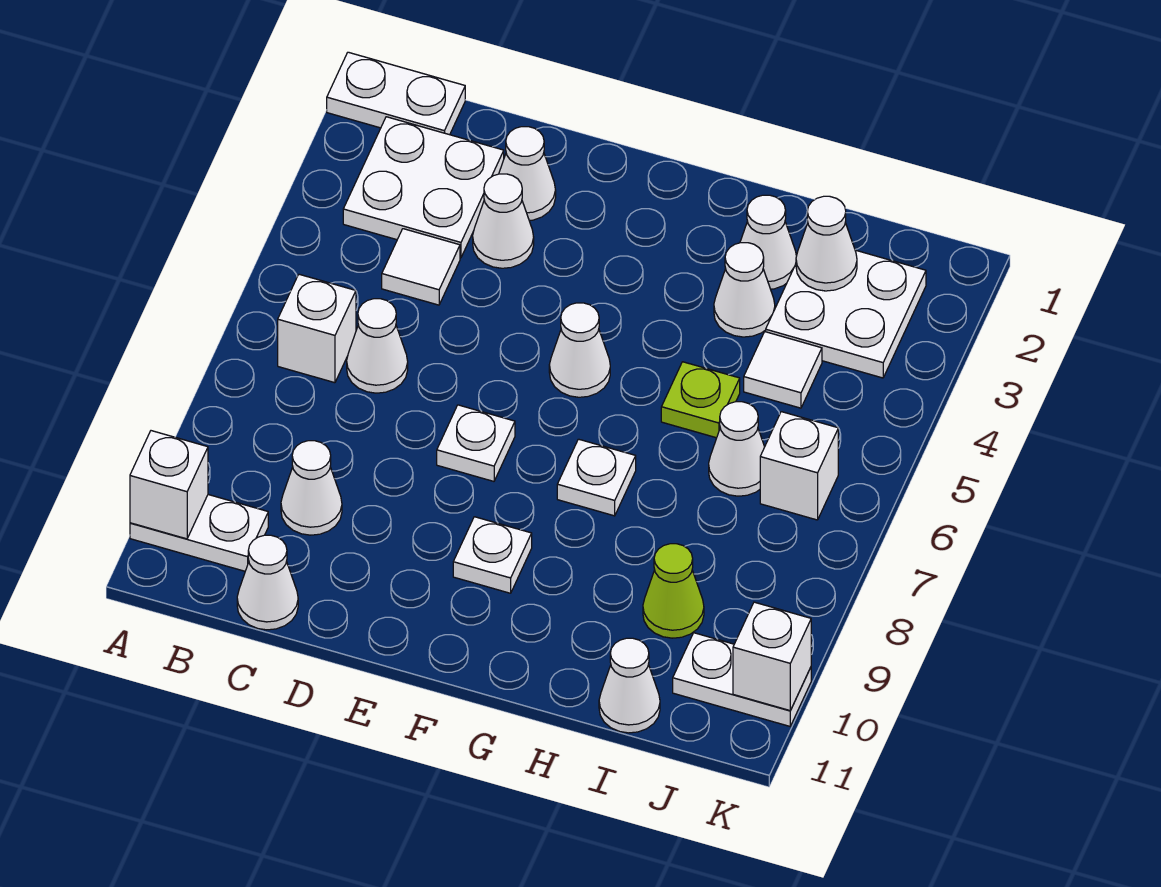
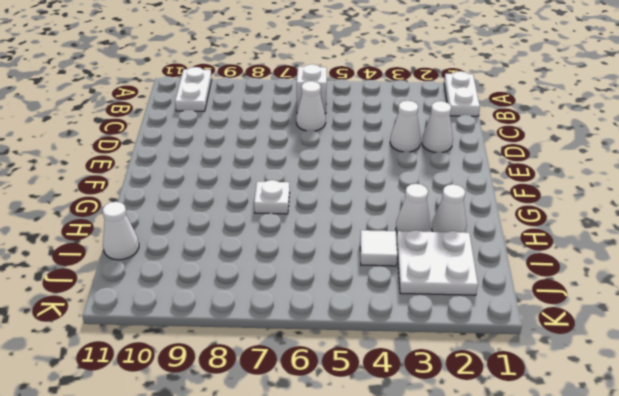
none -> white plate B2:C3 level 1
none -> white tile C4 level 1
none -> white cone C9 level 1

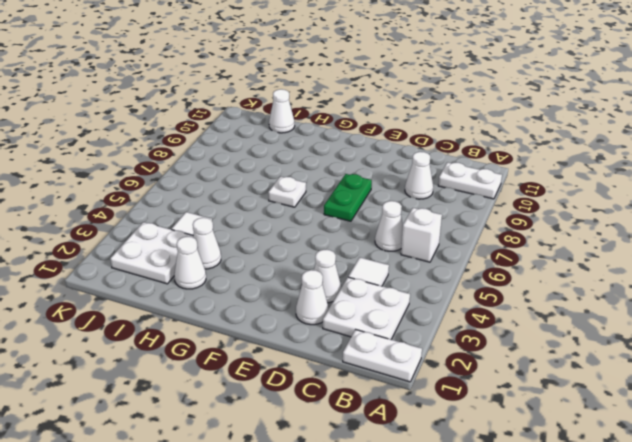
green plate E7:E8 level 1 -> white plate E7 level 1
none -> white cone C11 level 1
none -> white cone F5 level 1
none -> white plate F9 level 1

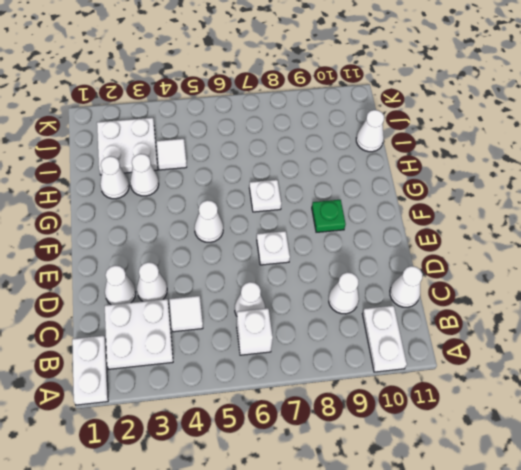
green plate F9 level 1 -> white plate F9 level 1
none -> lime plate H5 level 1
none -> white cone I6 level 1
none -> lime cone I9 level 1

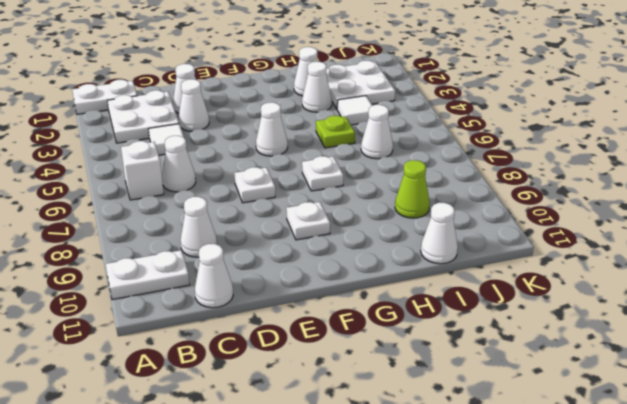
none -> white brick J6 level 1
none -> white plate J10:K10 level 1
none -> white brick A10 level 2

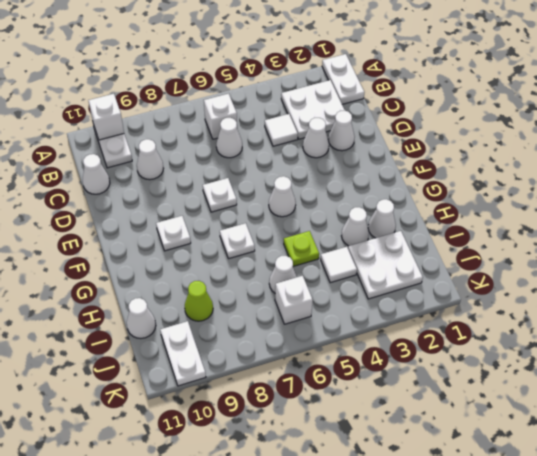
none -> white cone I2 level 2
none -> white brick K10 level 2

